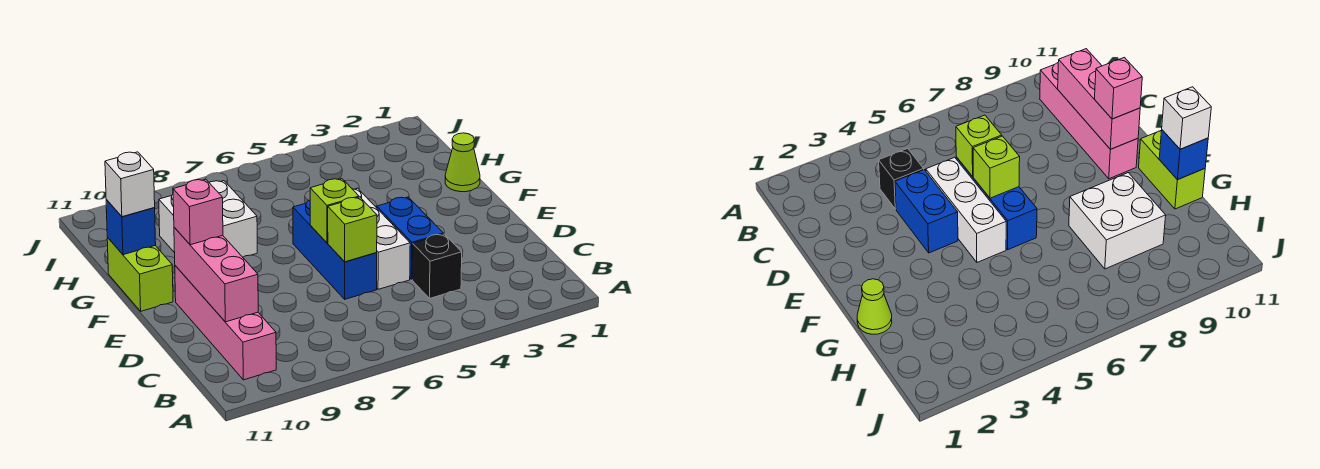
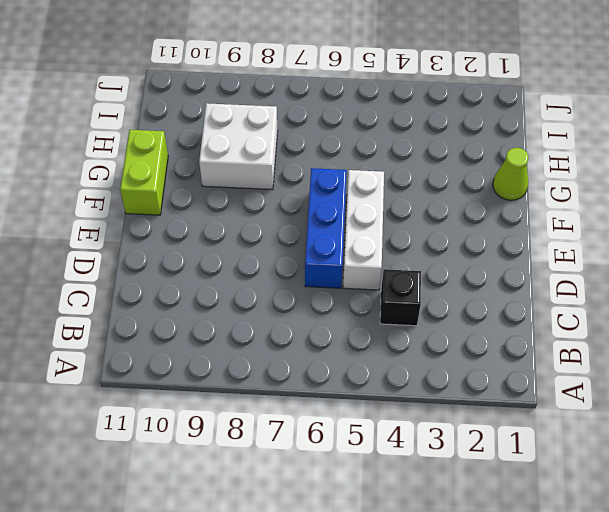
none -> pink brick B10:E10 level 1
none -> blue brick D4:E4 level 1
none -> pink brick C10:E10 level 2

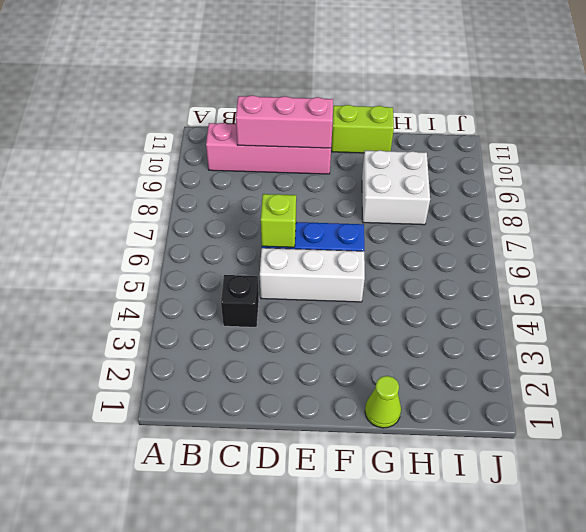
none -> blue brick D4:E4 level 1
none -> lime brick E6 level 2
none -> blue brick G11 level 2

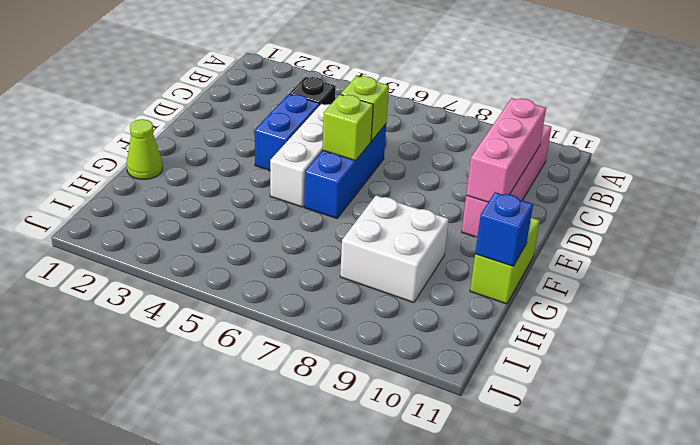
none -> pink brick E10 level 3
none -> white brick G11 level 3

